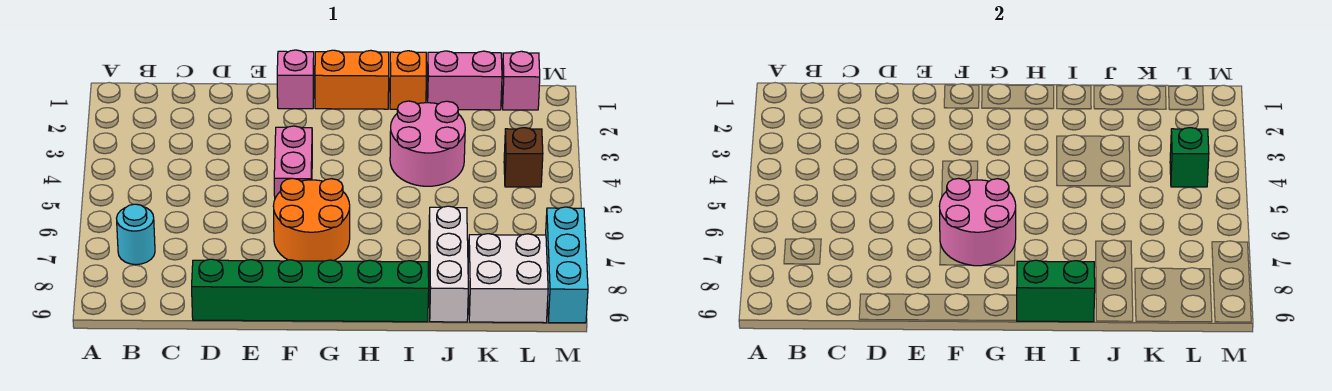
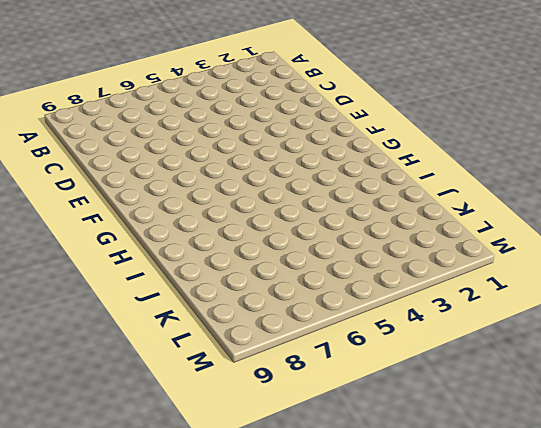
none -> cyan round brick B7 level 1
none -> green brick D9:I9 level 1
none -> pink brick F1 level 1

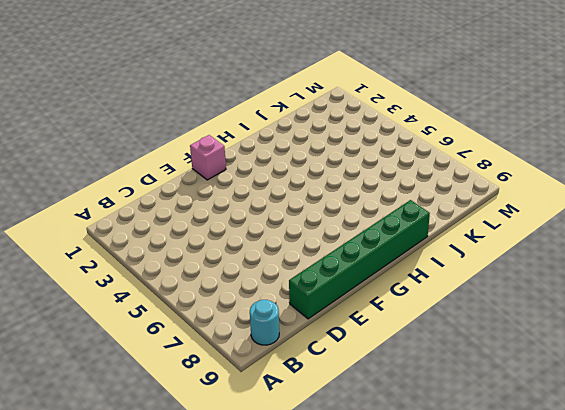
cyan round brick B9 level 1 -> cyan round brick B7 level 1
none -> pink brick F4:F5 level 1
none -> orange round brick F6:G7 level 1
none -> orange brick G1:H1 level 1

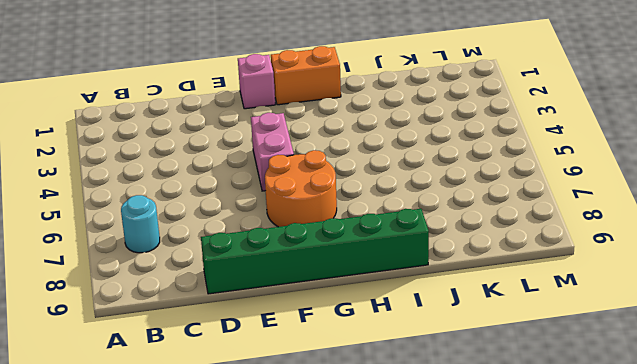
none -> orange brick I1 level 1
none -> pink round brick I3:J4 level 1
none -> pink brick J1:K1 level 1

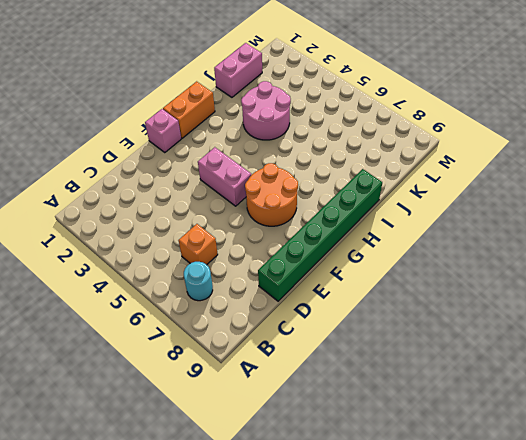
orange brick C6 level 1 -> orange brick I1 level 1
none -> white brick J7:J9 level 1
none -> white brick K8:L9 level 1
none -> pink brick L1 level 1

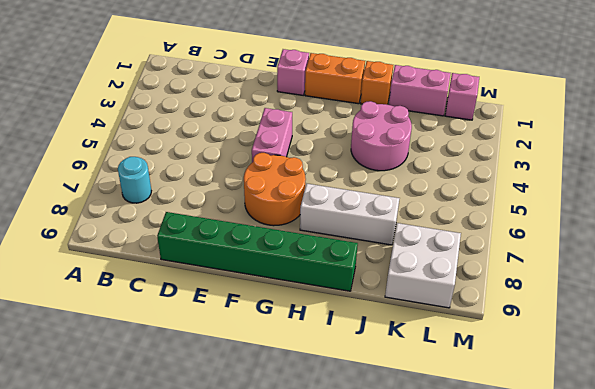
white brick H7:J7 level 1 -> white brick J7:J9 level 1
none -> brown brick L4 level 1
none -> cyan brick M7:M9 level 1
none -> pink round brick F6:G7 level 2

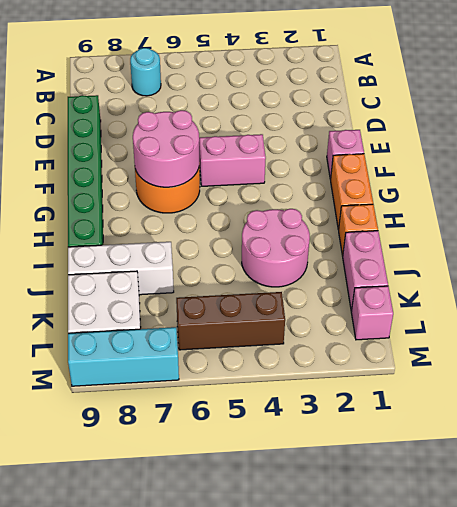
brown brick L4:L6 level 1 -> brown brick L4 level 1
none -> green brick H9:I9 level 2
none -> green brick L4 level 2

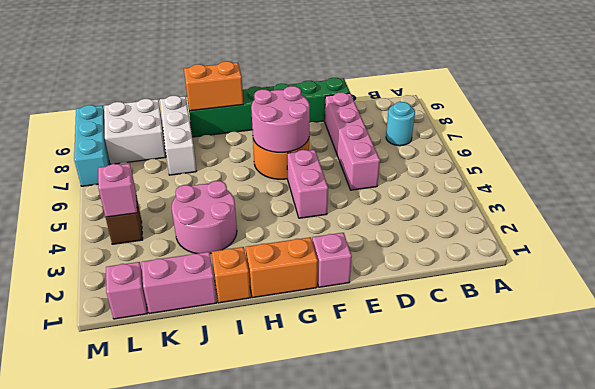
pink brick D5:D8 level 1 -> none
orange brick H9:I9 level 2 -> green brick H9:I9 level 2
pink brick L4 level 2 -> green brick L4 level 2

